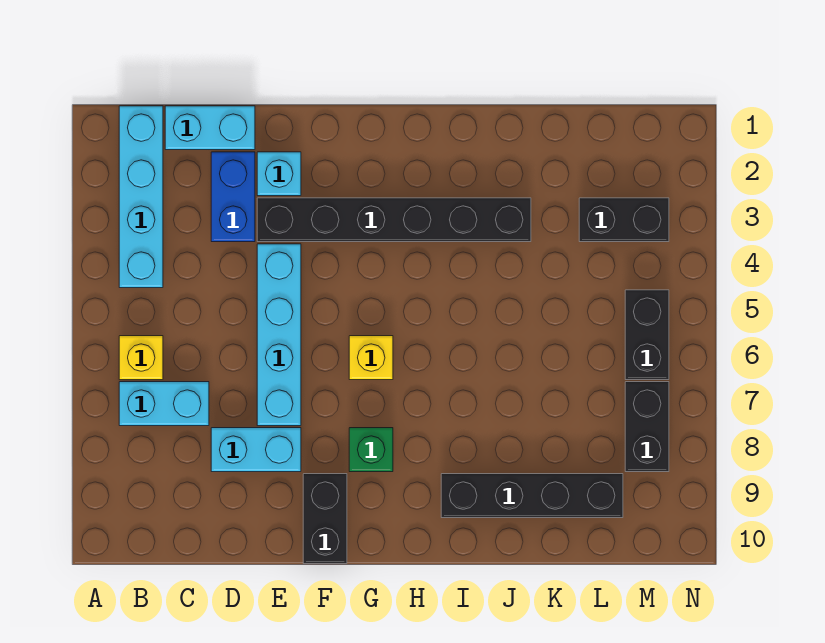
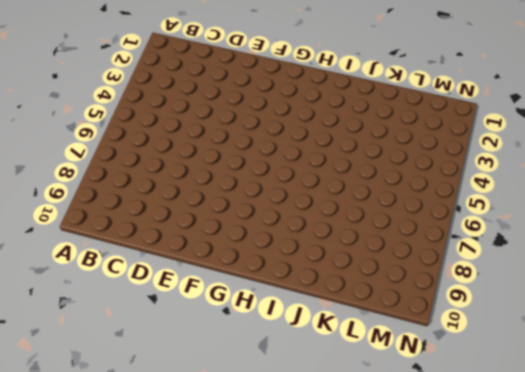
none -> cyan brick B1:B4 level 1
none -> yellow brick B6 level 1
none -> cyan brick B7:C7 level 1

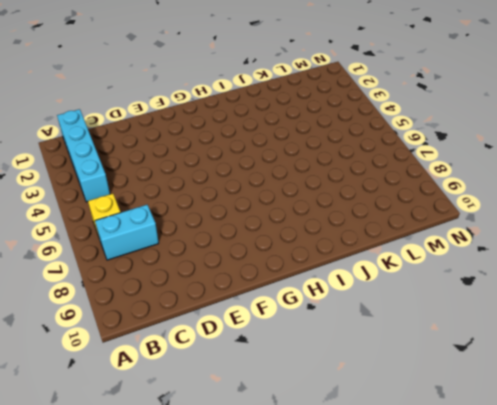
none -> cyan brick C1:D1 level 1
none -> blue brick D2:D3 level 1
none -> cyan brick D8:E8 level 1

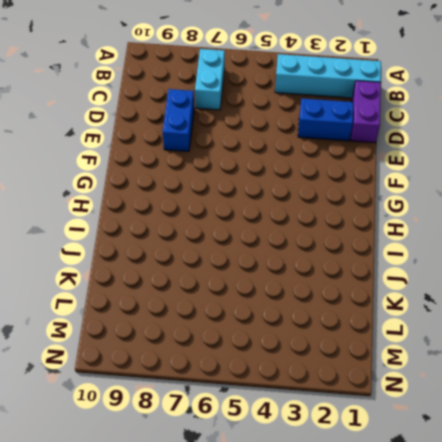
purple brick C1:D1 level 1 -> cyan brick C1:D1 level 1
blue brick D8:E8 level 1 -> cyan brick D8:E8 level 1
none -> yellow brick B6 level 1
none -> cyan brick E2 level 1
none -> black brick E3:J3 level 1

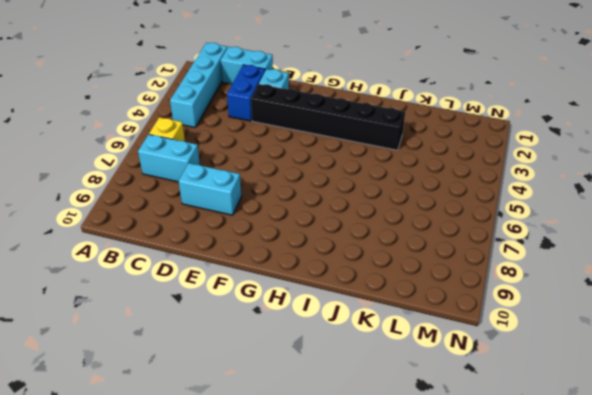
none -> cyan brick E4:E7 level 1
none -> black brick F9:F10 level 1
none -> yellow brick G6 level 1

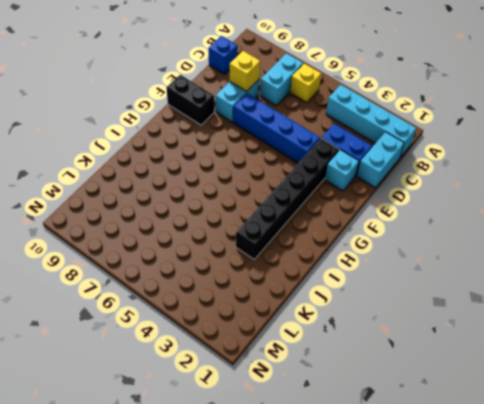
blue brick C10 level 1 -> none
yellow brick D8 level 2 -> yellow brick G6 level 1
blue brick E4:E7 level 1 -> cyan brick E4:E7 level 1
none -> green brick G8 level 1
none -> black brick I9:L9 level 1
none -> black brick L3:M3 level 1

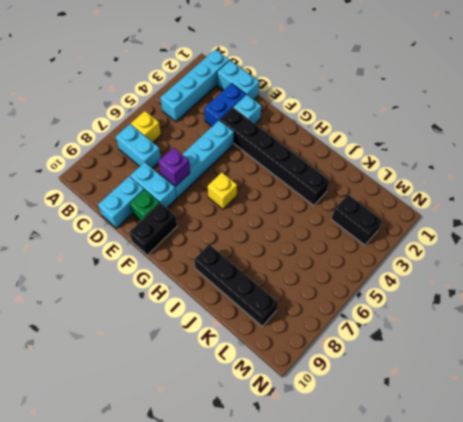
cyan brick D9:D10 level 1 -> none
purple brick E7 level 2 -> none
green brick E9 level 1 -> green brick G8 level 1
none -> black brick M5:M6 level 1
none -> black brick M7:M8 level 1

